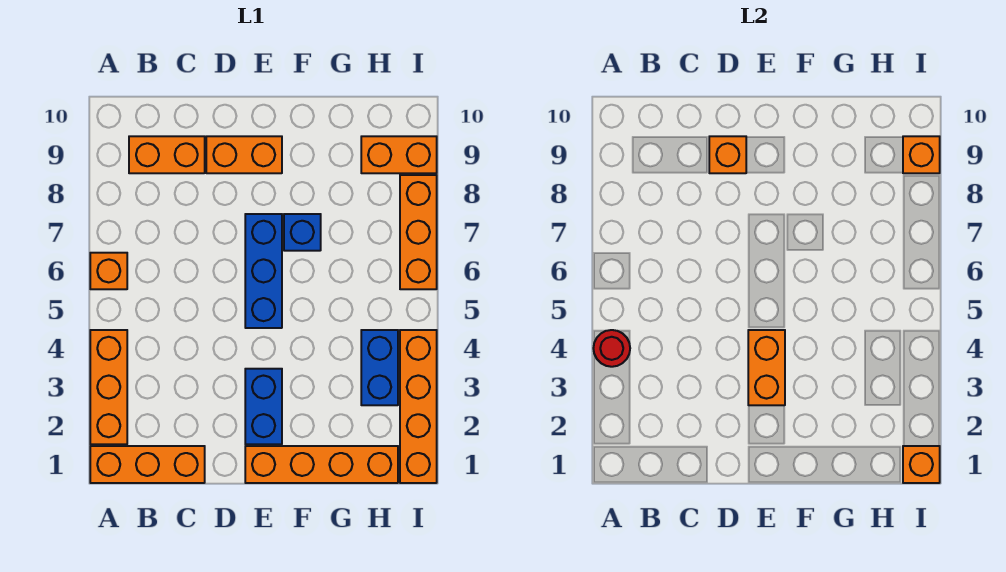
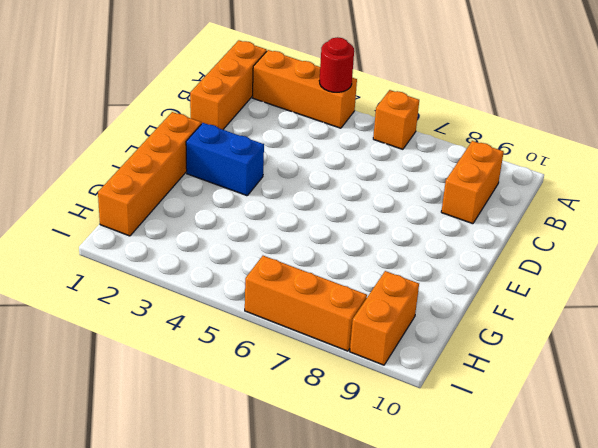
none -> orange brick D9:E9 level 1
none -> blue brick E5:E7 level 1
none -> blue brick F7 level 1

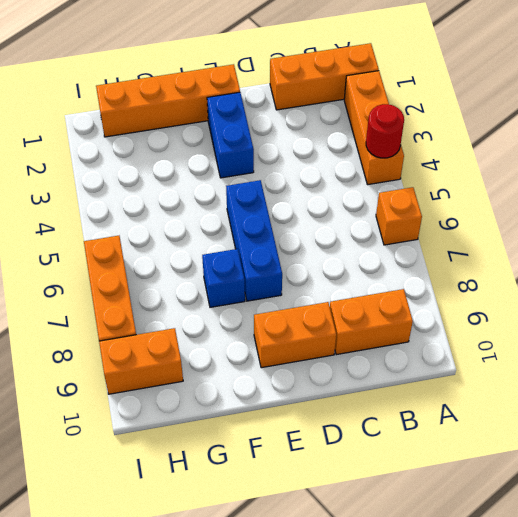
none -> blue brick H3:H4 level 1
none -> orange brick I1:I4 level 1
none -> orange brick D9 level 2

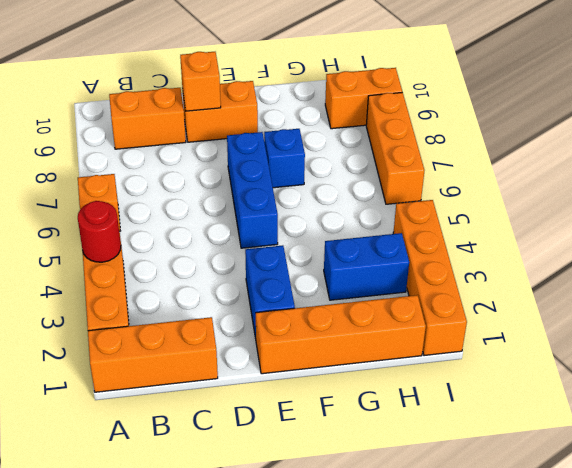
blue brick G3:H3 level 1 -> blue brick H3:H4 level 1
none -> orange brick E3:E4 level 2
none -> orange brick I1 level 2
none -> orange brick I9 level 2

